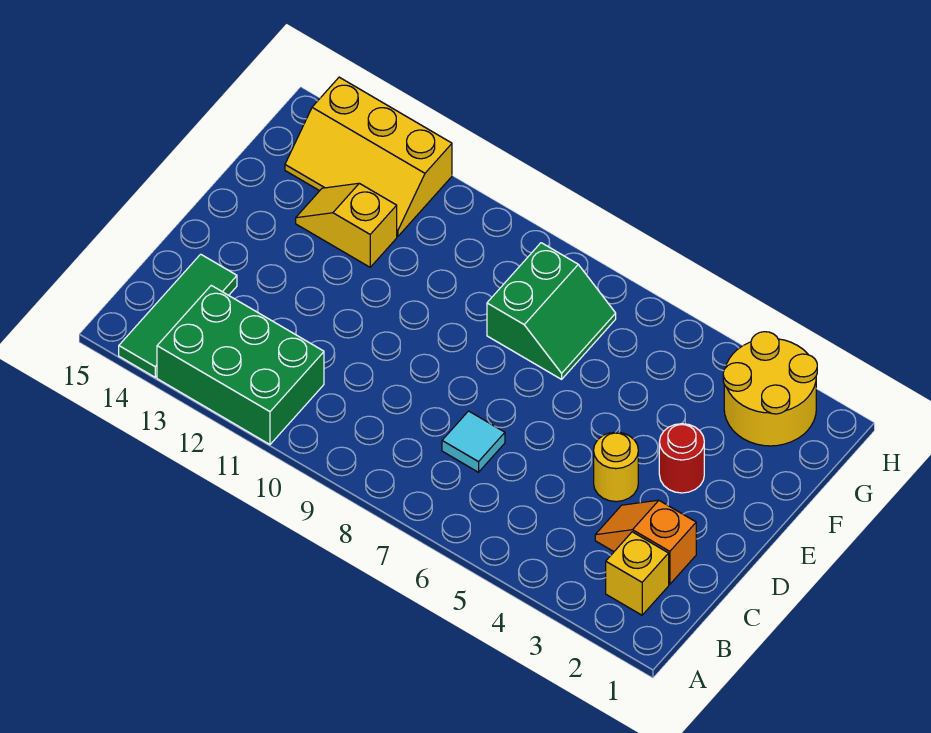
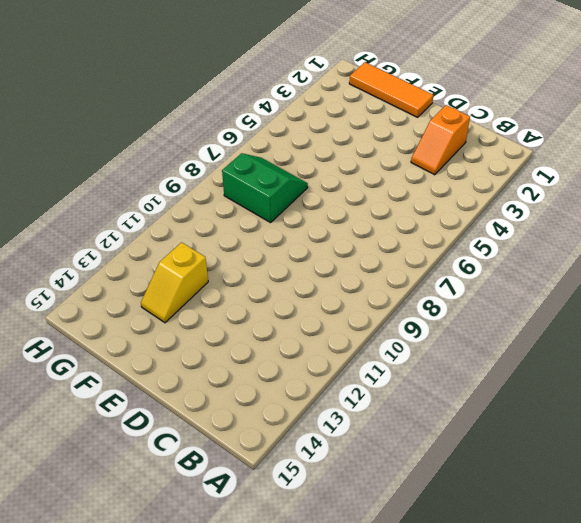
orange tile E1:G1 level 1 -> none
none -> green brick A11:B13 level 1
none -> green tile A14:C14 level 1

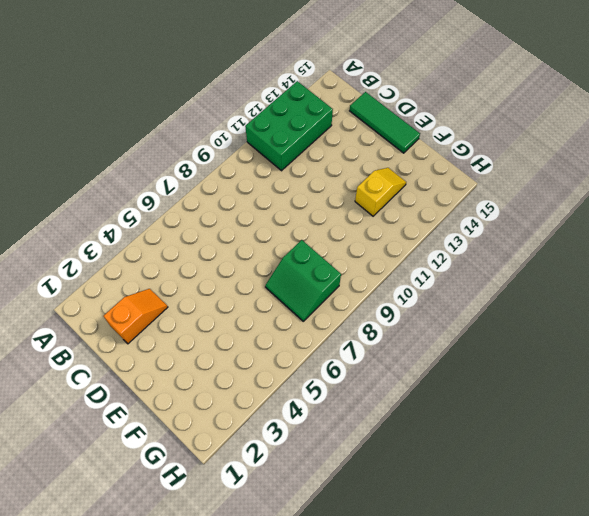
green tile C15:E15 level 1 -> green tile A14:C14 level 1
none -> yellow brick B2 level 1
none -> cyan tile C7 level 1

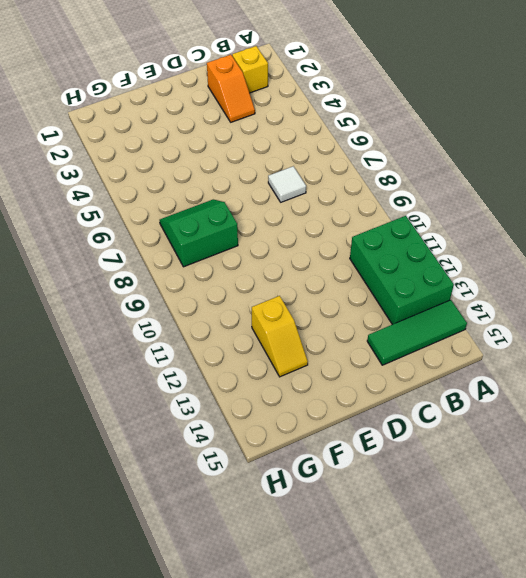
white tile C7 level 1 -> cyan tile C7 level 1
none -> yellow round brick D4 level 1
none -> red round brick E3 level 1

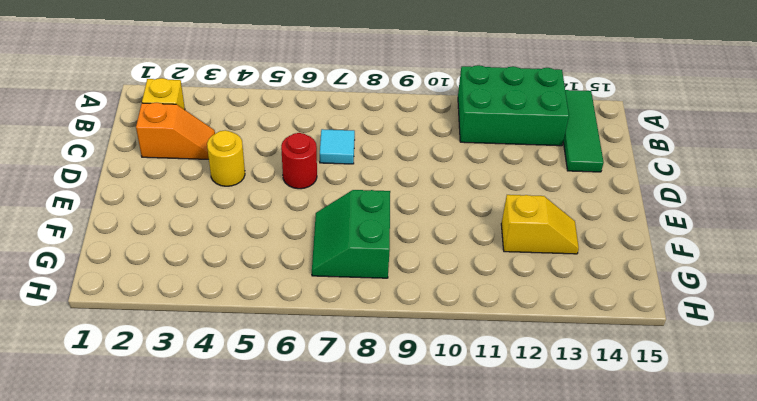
red round brick D6 level 1 -> red round brick E3 level 1
none -> yellow round brick G2:H3 level 1
none -> yellow slope G12:H14 level 1 top H

